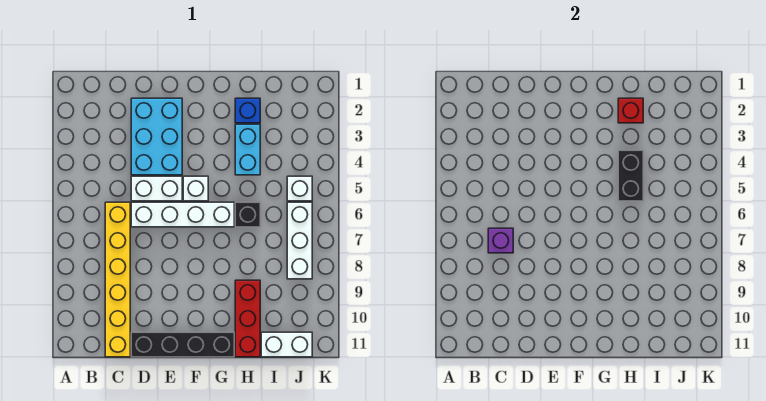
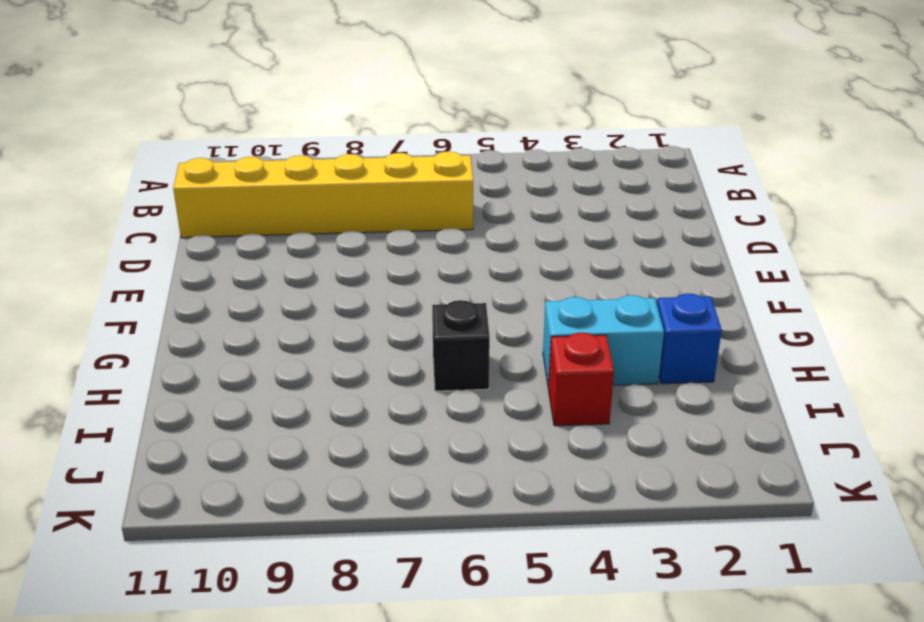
red brick I4 level 1 -> red brick H2 level 2
none -> cyan brick D2:E4 level 1
none -> white brick D5:E5 level 1
none -> white brick D6:G6 level 1

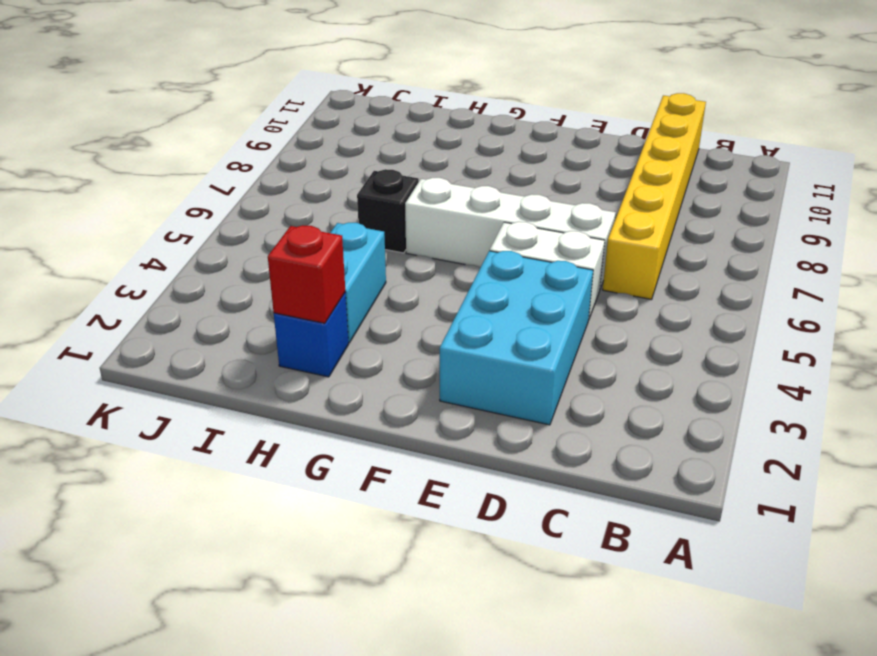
none -> black brick D11:G11 level 1
none -> white brick F5 level 1
none -> red brick H9:H11 level 1

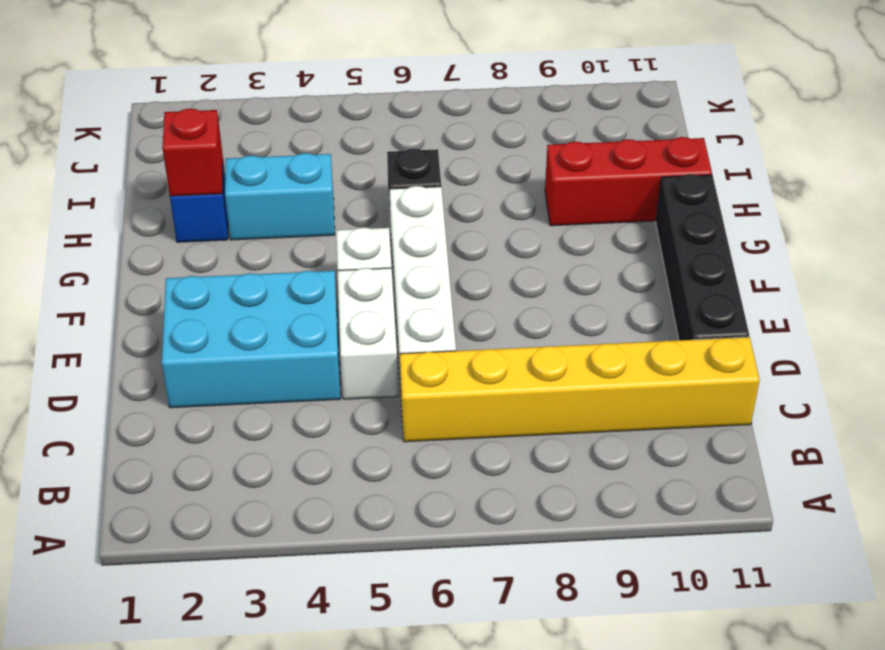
none -> white brick I11:J11 level 1
none -> white brick J5 level 1
none -> white brick J6:J8 level 1

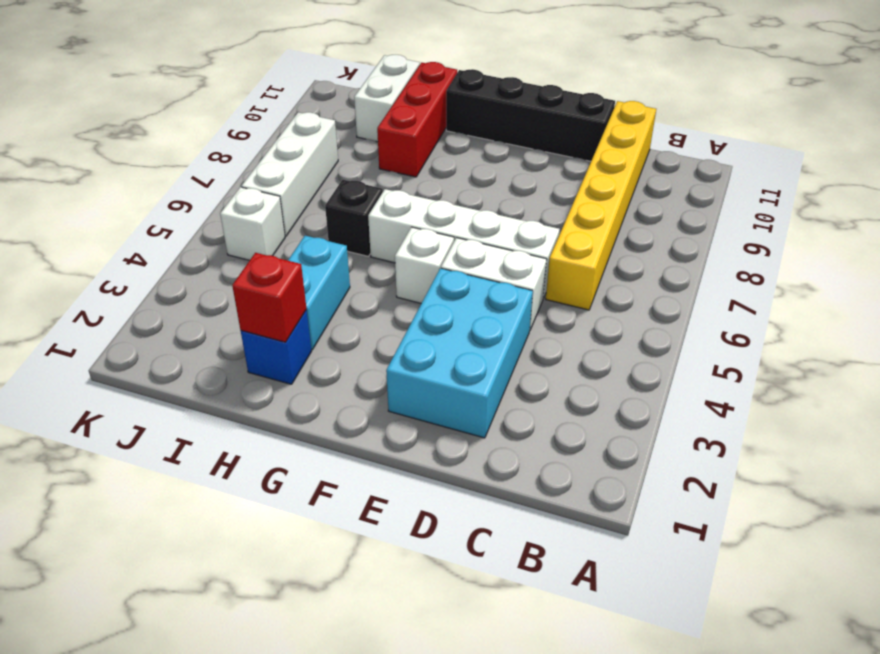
white brick I10:I11 level 1 -> white brick I11:J11 level 1
none -> purple brick C7 level 2
none -> black brick H4:H5 level 2

